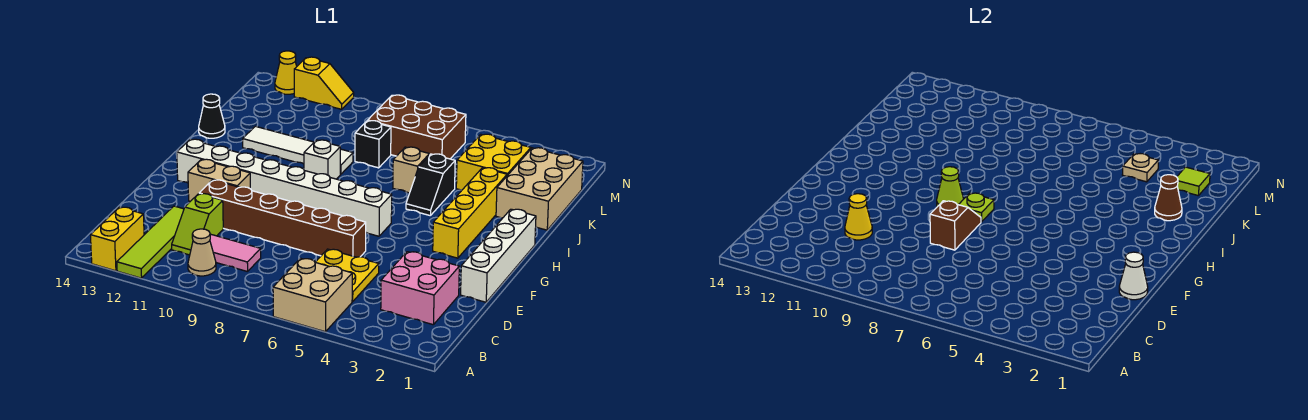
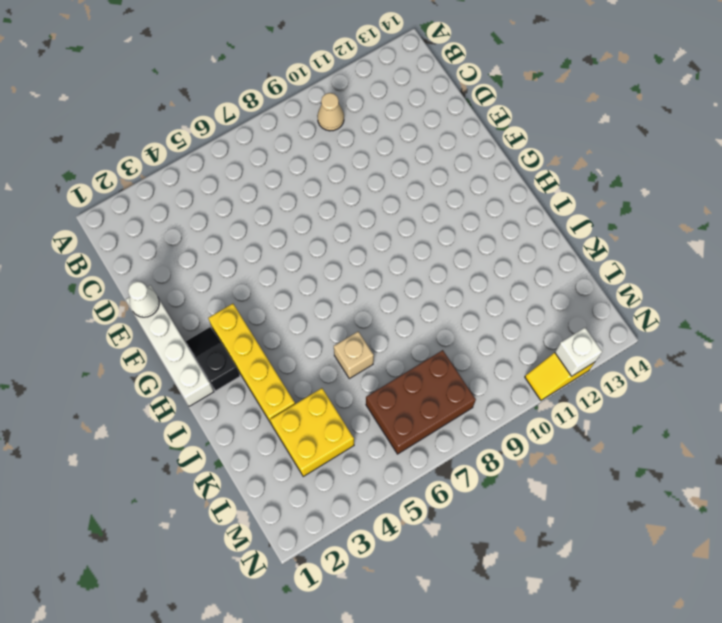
black slope G2:H2 level 1 top H -> black slope I5:J5 level 1 top J
white brick N12 level 2 -> white brick I9 level 1
none -> tan brick A5:B6 level 1
none -> lime tile A12:D12 level 1
none -> yellow brick A13:B13 level 1
none -> pink brick C2:D3 level 1

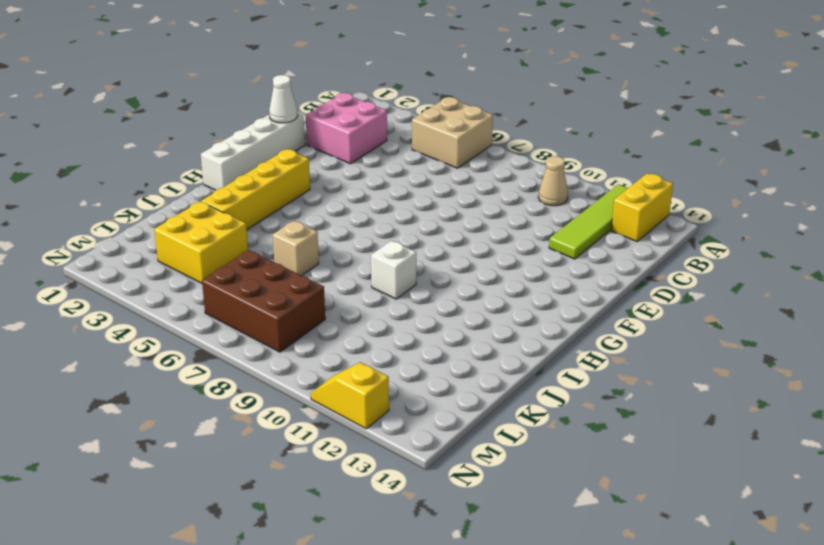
none -> yellow plate C5:D6 level 1
none -> pink tile C9:C10 level 1
none -> lime slope C11:D11 level 1 top D
none -> brown brick E6:E11 level 1

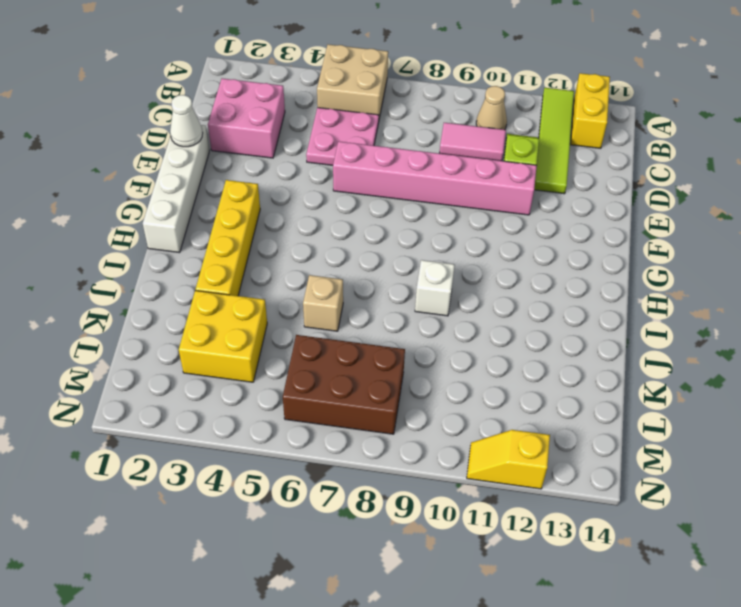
pink plate C5:D6 level 1 -> yellow plate C5:D6 level 1
pink brick E6:E11 level 1 -> brown brick E6:E11 level 1
none -> tan brick F11:F12 level 1
none -> white brick G6:G13 level 1
none -> black slope I5:J5 level 1 top J
none -> tan brick J1:L2 level 1

